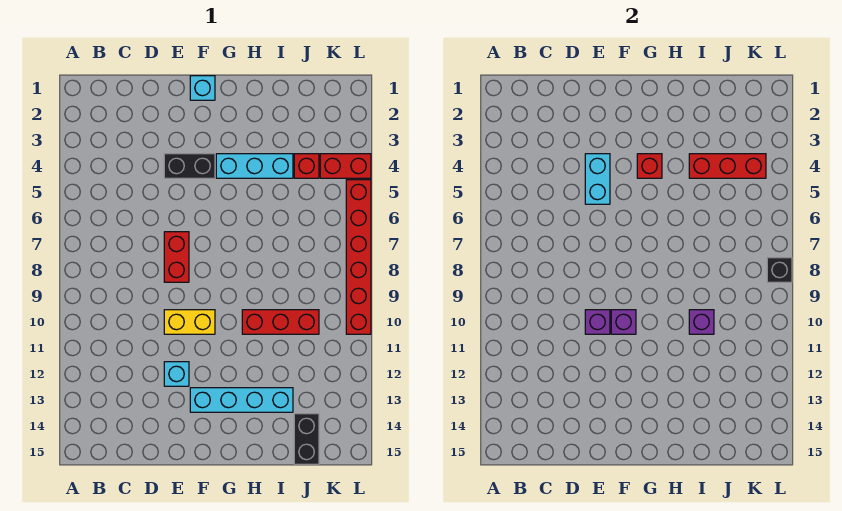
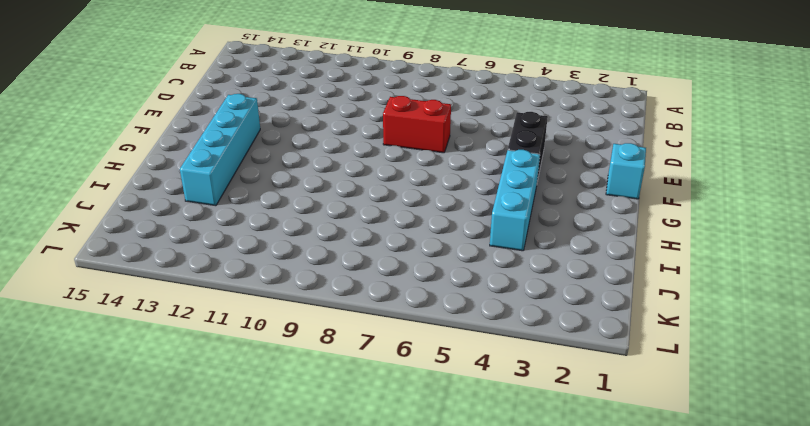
none -> yellow brick E10:F10 level 1
none -> cyan brick E12 level 1
none -> red brick H10:J10 level 1

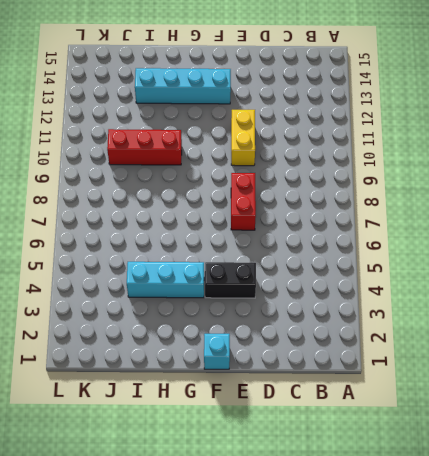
yellow brick E10:E11 level 1 -> yellow brick E10:F10 level 1
none -> cyan brick E12 level 1
none -> red brick J4 level 1
none -> black brick J14:J15 level 1

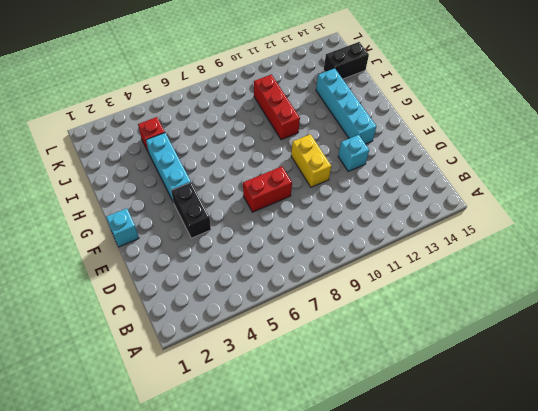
none -> red brick K4:L4 level 1
none -> red brick L5:L10 level 1
none -> cyan brick E4:E5 level 2

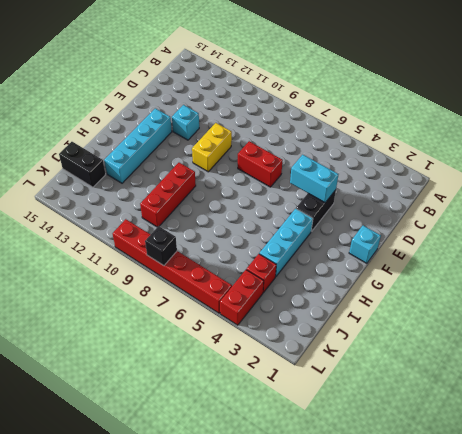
none -> purple brick E10 level 2
none -> purple brick F10 level 2
none -> red brick G4 level 2

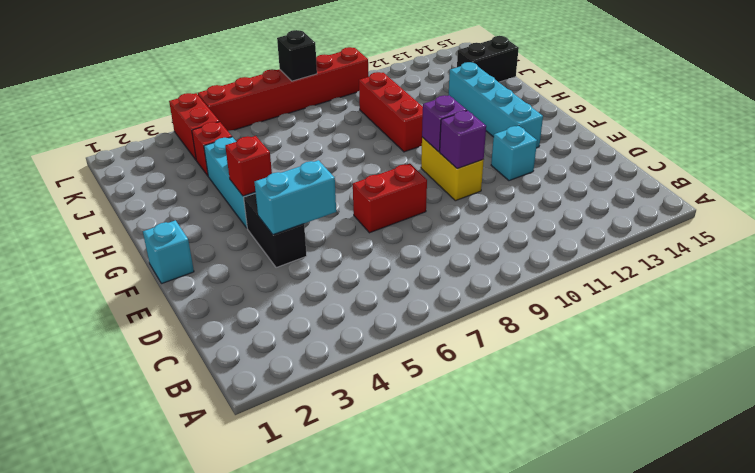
none -> red brick I4:K4 level 2
none -> purple brick I10 level 2

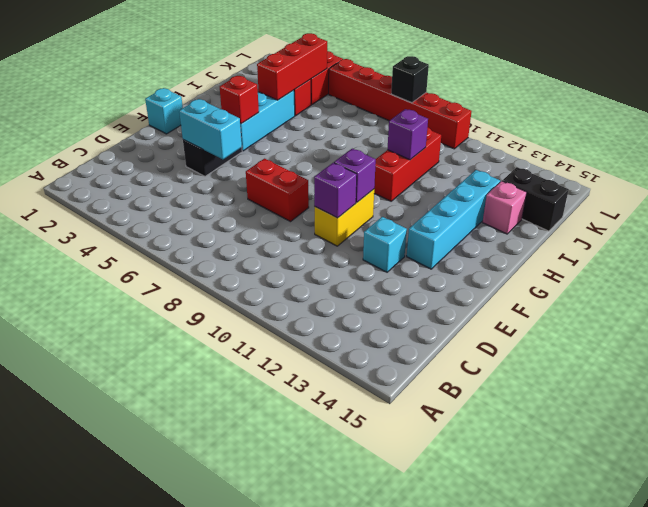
pink brick I14 level 1 -> none

